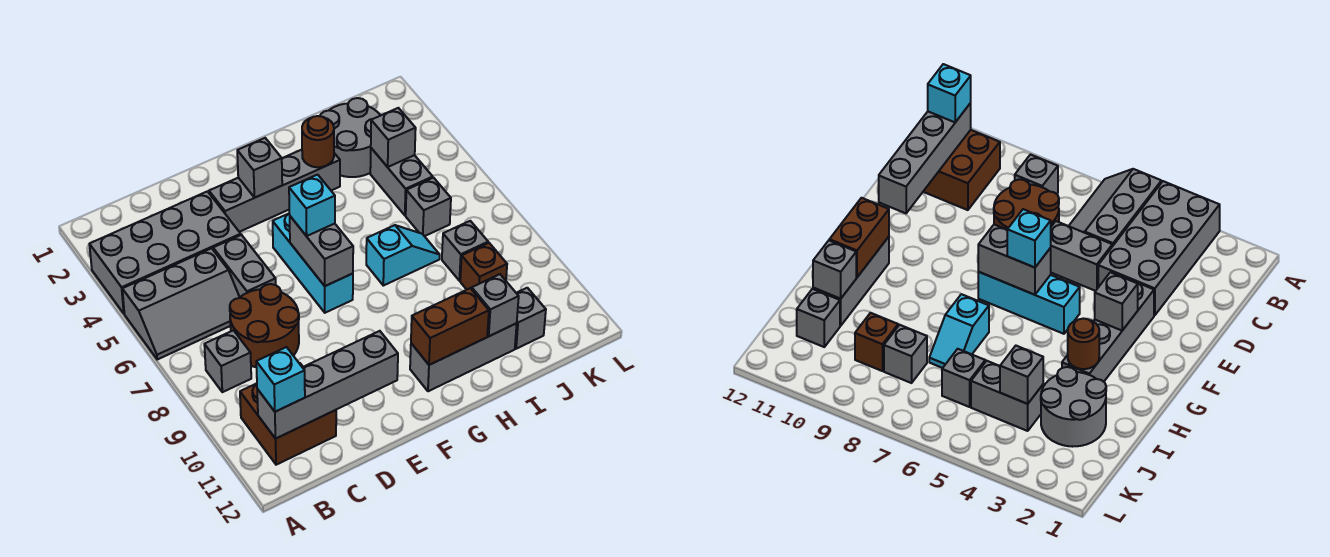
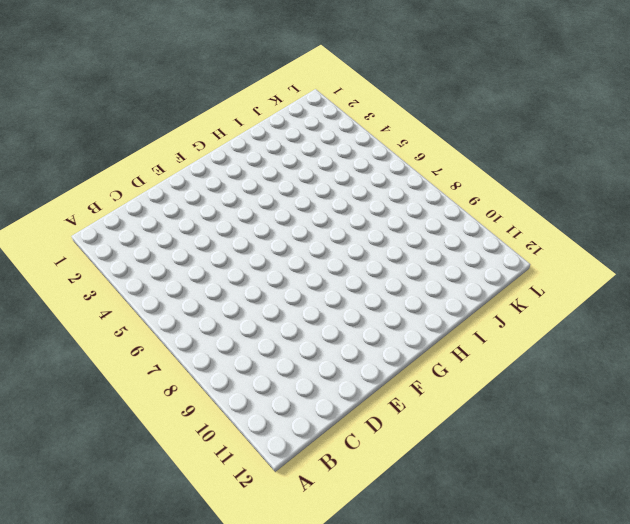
none -> grey brick A3:D4 level 1
none -> grey slope A5:C6 level 1 top 5
none -> grey brick B8 level 1

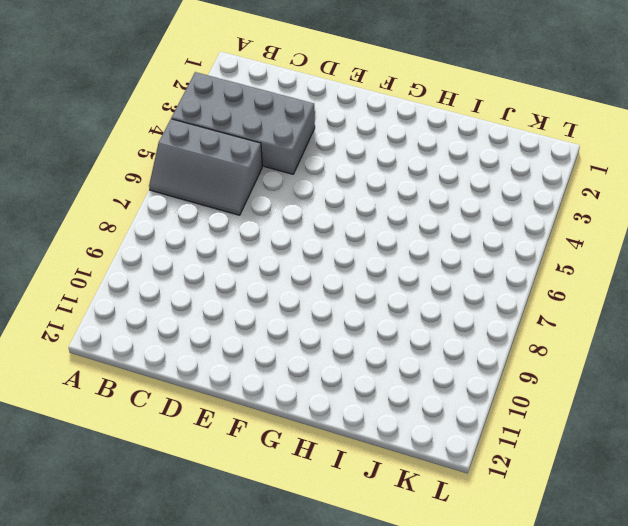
none -> grey brick B8 level 1
none -> brown brick B10:C11 level 1
none -> brown round brick C7:D8 level 1

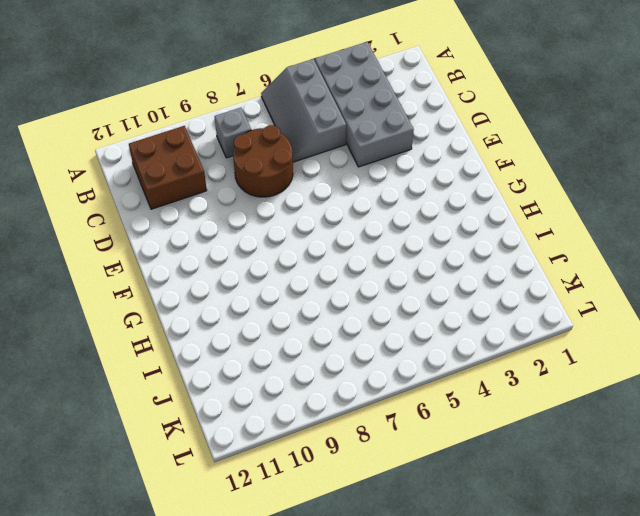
none -> grey brick D5:D6 level 1
none -> grey brick E3:H3 level 1
none -> cyan brick F5:F7 level 1

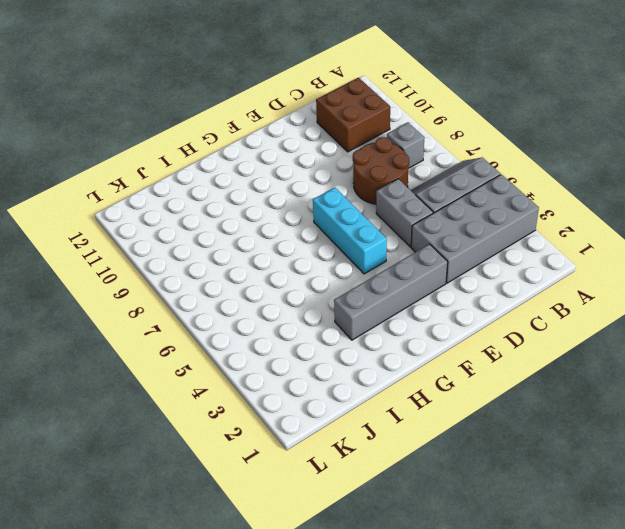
none -> grey brick G11:I11 level 1
none -> cyan slope H7:I7 level 1 top H
none -> grey round brick I2:J3 level 1

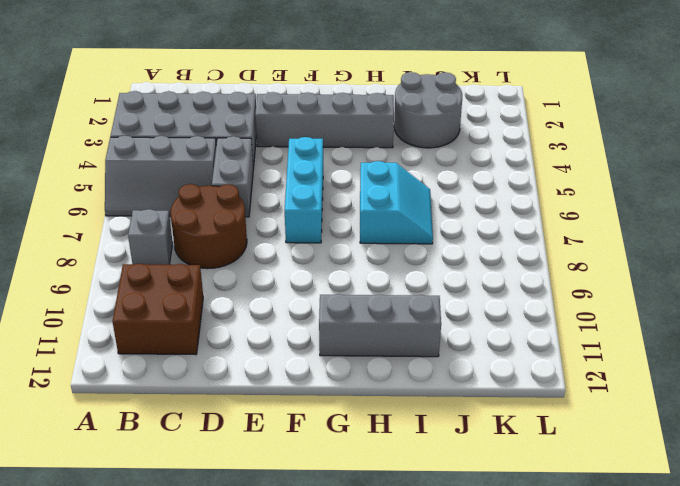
cyan slope H6:I7 level 1 top H -> cyan slope H7:I7 level 1 top H
none -> grey brick J4:J5 level 1
none -> grey brick J6 level 1
none -> grey brick J8 level 1

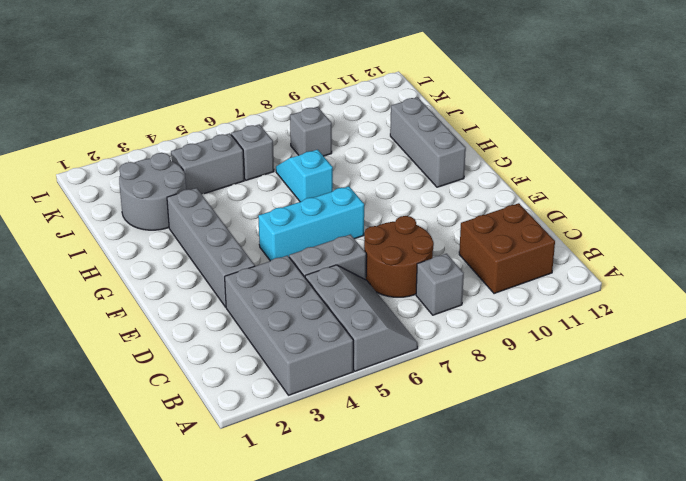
none -> brown brick J9 level 1
none -> grey brick J11 level 1
none -> grey brick B11:E11 level 2

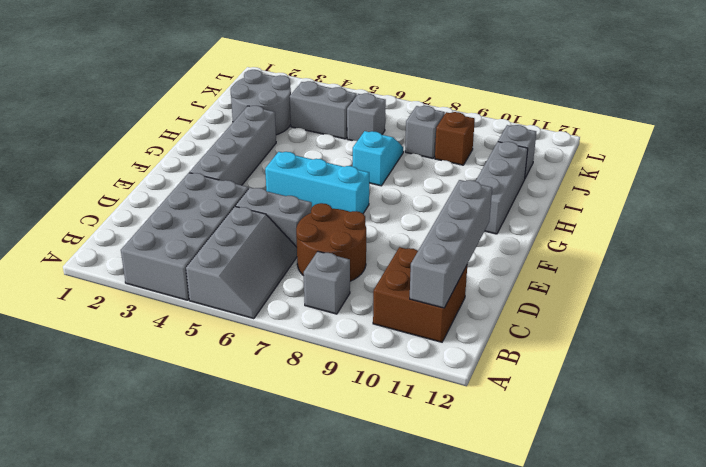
none -> grey brick F3 level 2
none -> grey brick F6:F7 level 2
none -> brown brick G11:H11 level 2

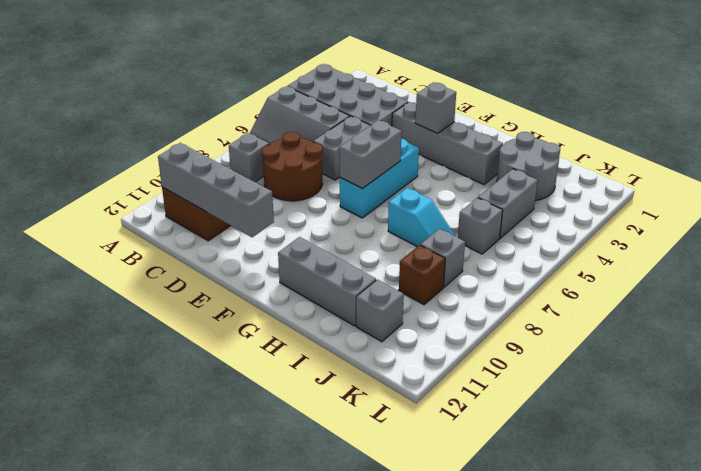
none -> brown brick G11:H11 level 2
none -> brown round brick H3 level 2
none -> grey brick I11 level 2

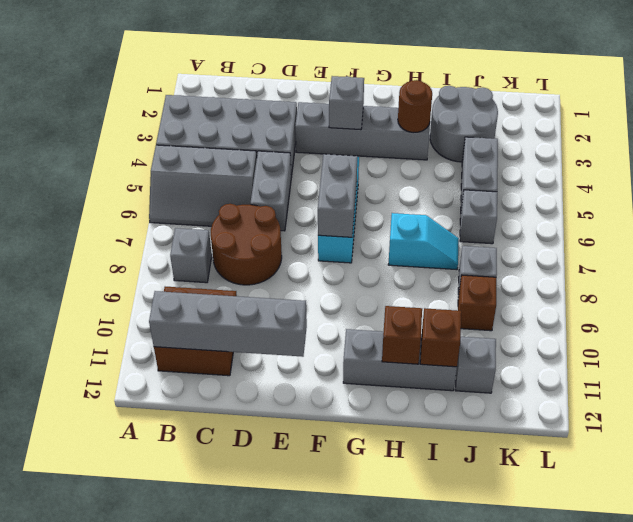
brown brick H11 level 2 -> brown brick G11:H11 level 2
brown brick I11 level 2 -> grey brick I11 level 2
none -> grey brick J4 level 2
none -> cyan brick B11 level 3
none -> cyan brick F6 level 3

